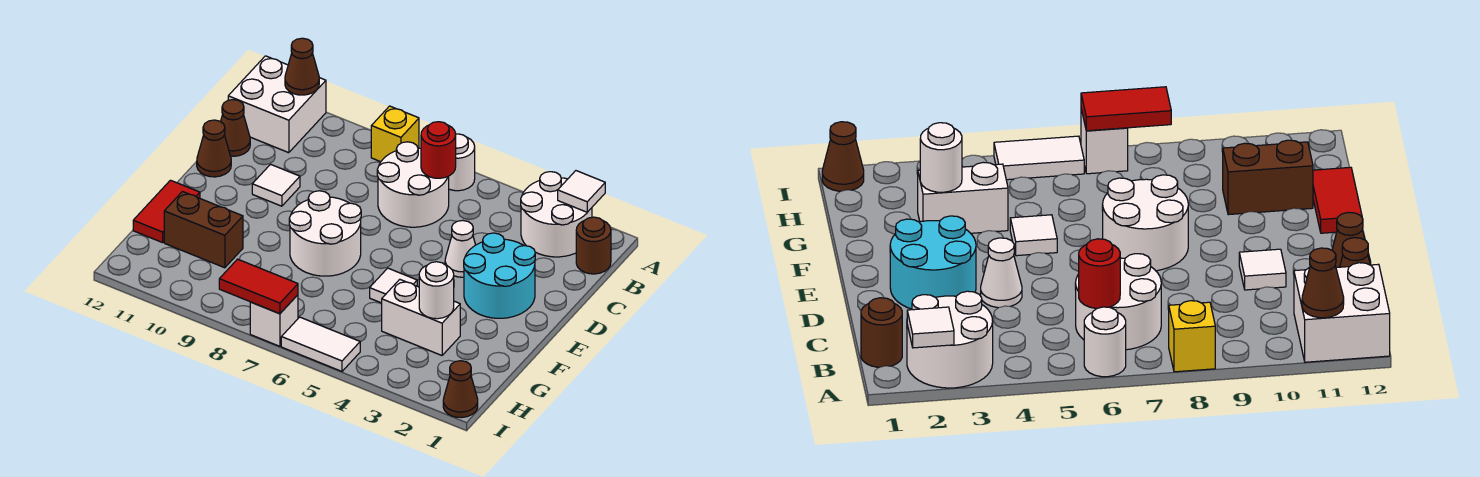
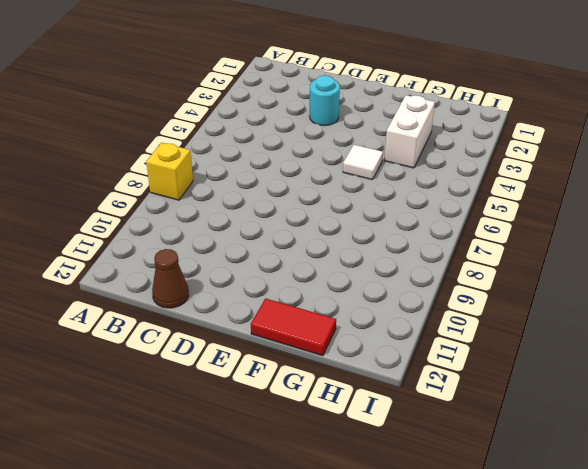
cyan round brick D3 level 1 -> cyan round brick D2:E3 level 1
none -> white round brick A2:B3 level 1
none -> white round brick A6 level 1
none -> white brick A11:B12 level 1

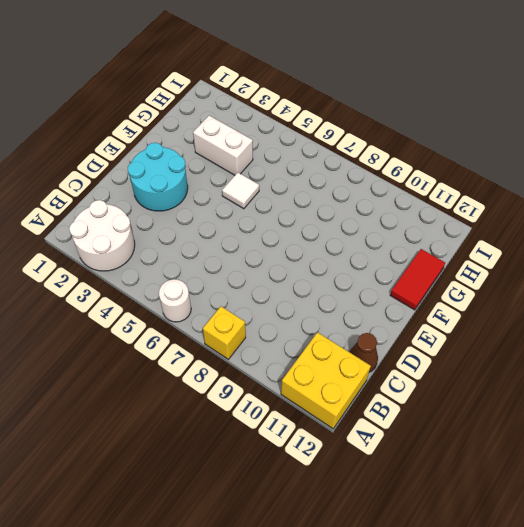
yellow brick A11:B12 level 1 -> white brick A11:B12 level 1
none -> brown round brick B1 level 1
none -> white round brick B6:C7 level 1
none -> white cone D4 level 1

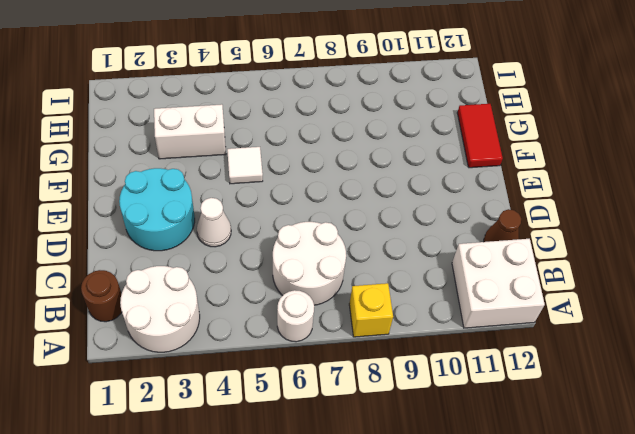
none -> white tile D10 level 1
none -> brown cone D12 level 1
none -> white round brick E7:F8 level 1

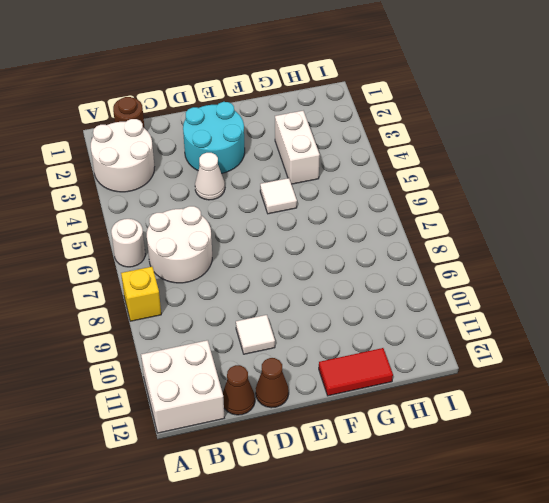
none -> white round brick E7:F8 level 1
none -> brown brick G10:G11 level 1
none -> brown cone I1 level 1

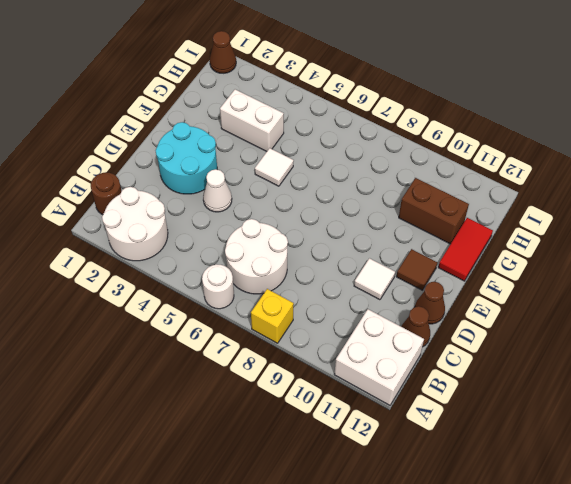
brown tile E11 level 1 -> none
none -> white round brick E7:F8 level 1
none -> white tile I5:I6 level 1
none -> white brick I7 level 1

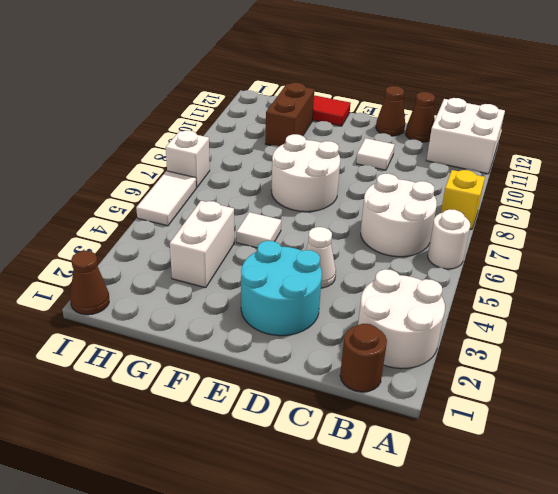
none -> white tile A2 level 2
none -> brown cone A11 level 2
none -> red round brick B6 level 2

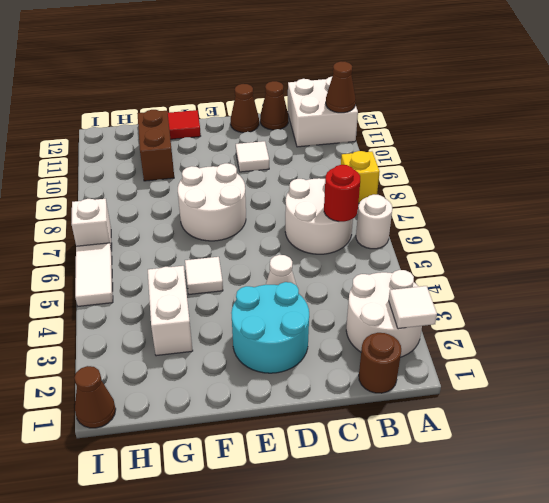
none -> white round brick G3 level 2
none -> red tile I7:I8 level 2

